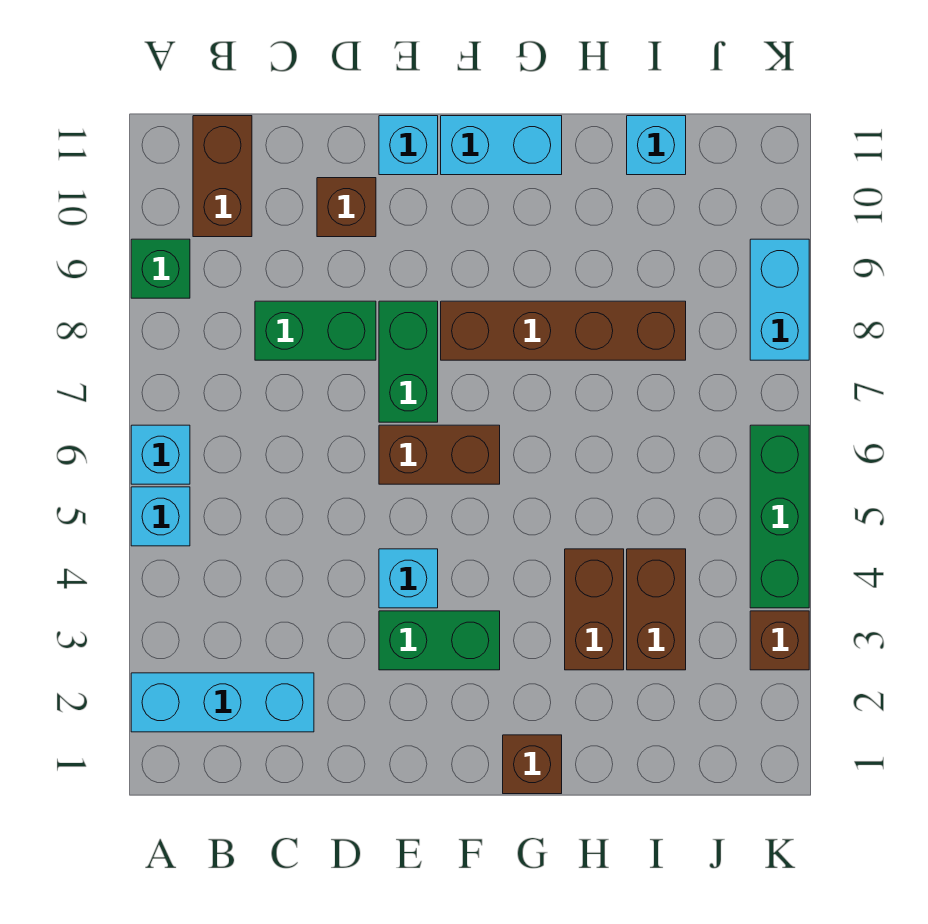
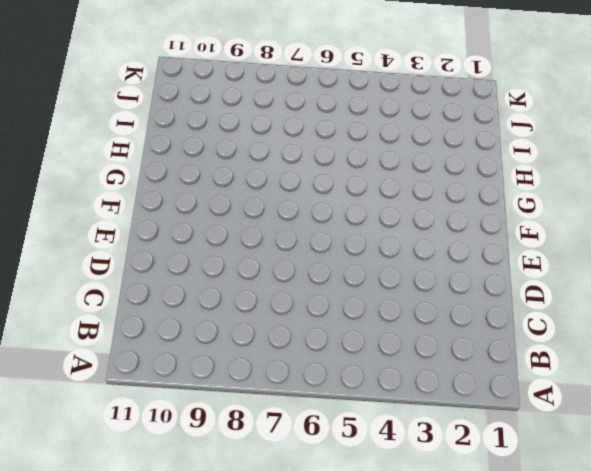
none -> cyan brick A2:C2 level 1
none -> cyan brick A5 level 1
none -> cyan brick A6 level 1

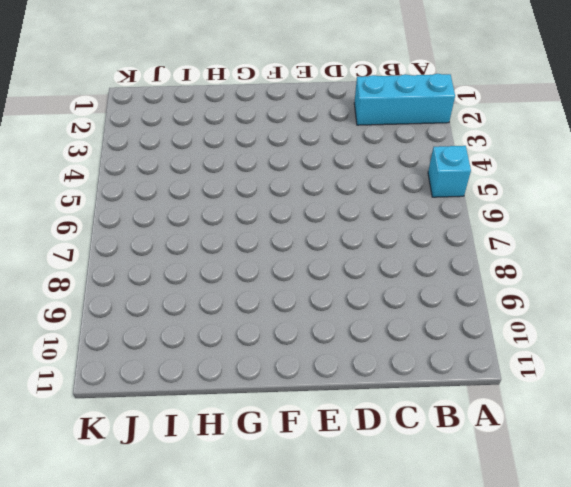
none -> cyan brick A6 level 1
none -> green brick A9 level 1
none -> brown brick B10:B11 level 1

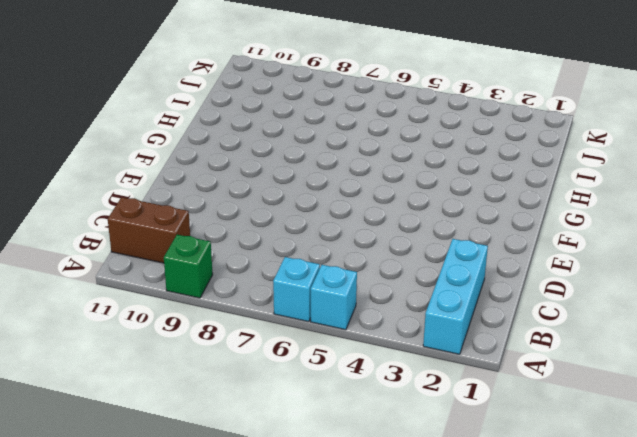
none -> green brick C8:D8 level 1
none -> brown brick D10 level 1
none -> green brick E3:F3 level 1

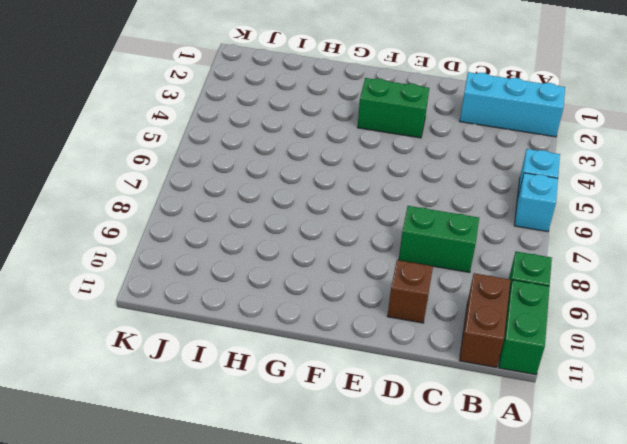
green brick A10:A11 level 1 -> green brick E7:E8 level 1
none -> cyan brick E4 level 1
none -> brown brick E6:F6 level 1
none -> cyan brick E11 level 1

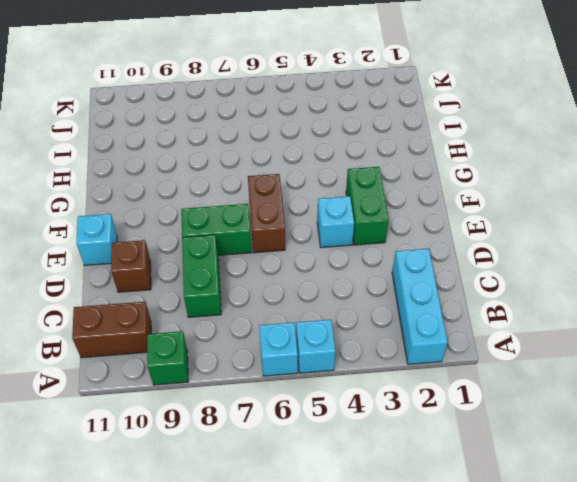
none -> brown brick F8:I8 level 1
none -> cyan brick F11:G11 level 1
none -> brown brick G1 level 1

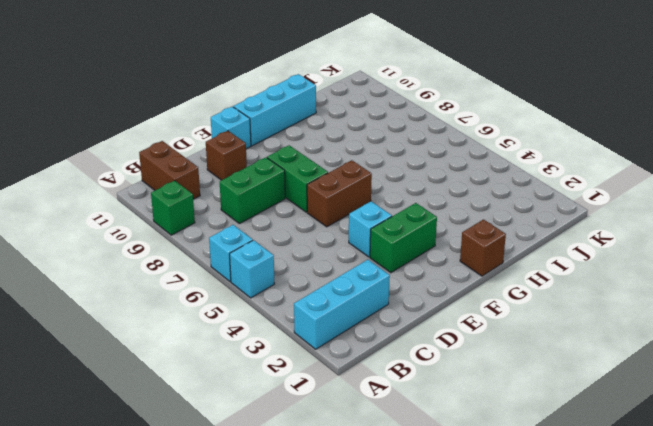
cyan brick F11:H11 level 1 -> cyan brick F11:G11 level 1
none -> brown brick F8:I8 level 1
none -> brown brick H3:H4 level 1
none -> brown brick I3:I4 level 1

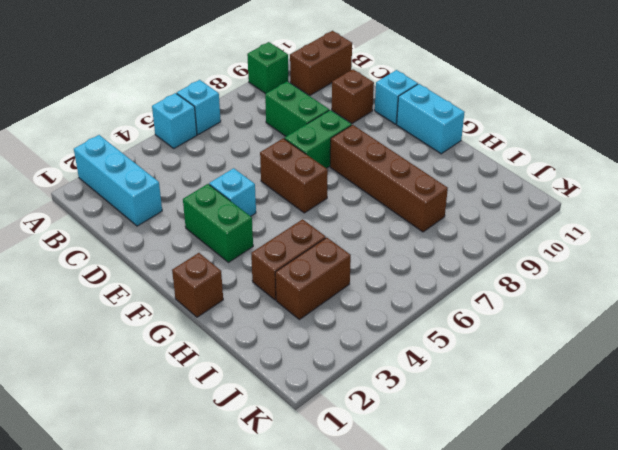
none -> cyan brick I11 level 1
none -> brown brick K3 level 1
none -> green brick K4:K6 level 1

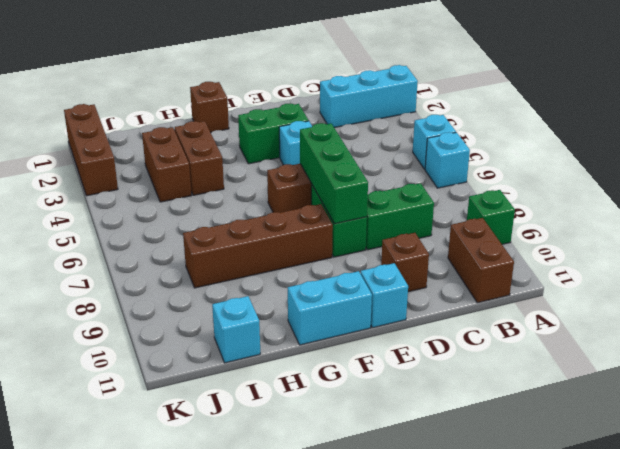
green brick E6:E8 level 2 -> green brick K4:K6 level 1
brown brick K1:K3 level 1 -> brown brick K3 level 1
none -> cyan brick K8:K9 level 1

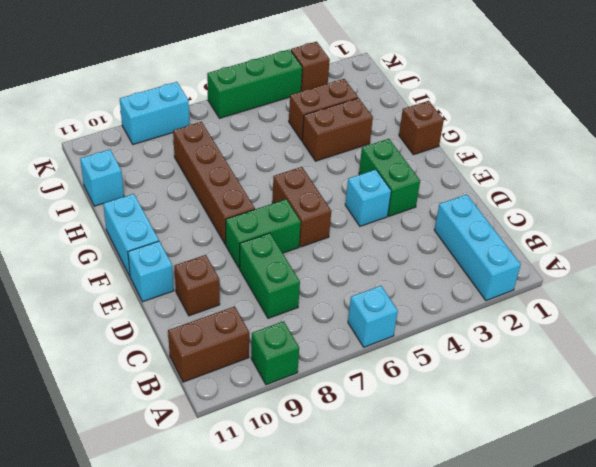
none -> cyan brick A5 level 1

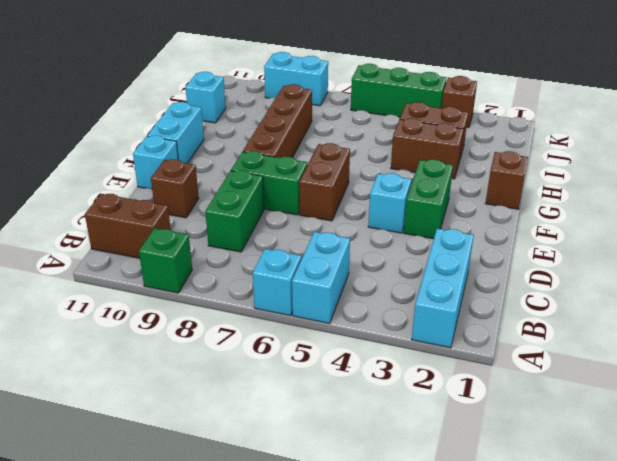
cyan brick A5:B5 level 1 -> cyan brick A5 level 1

